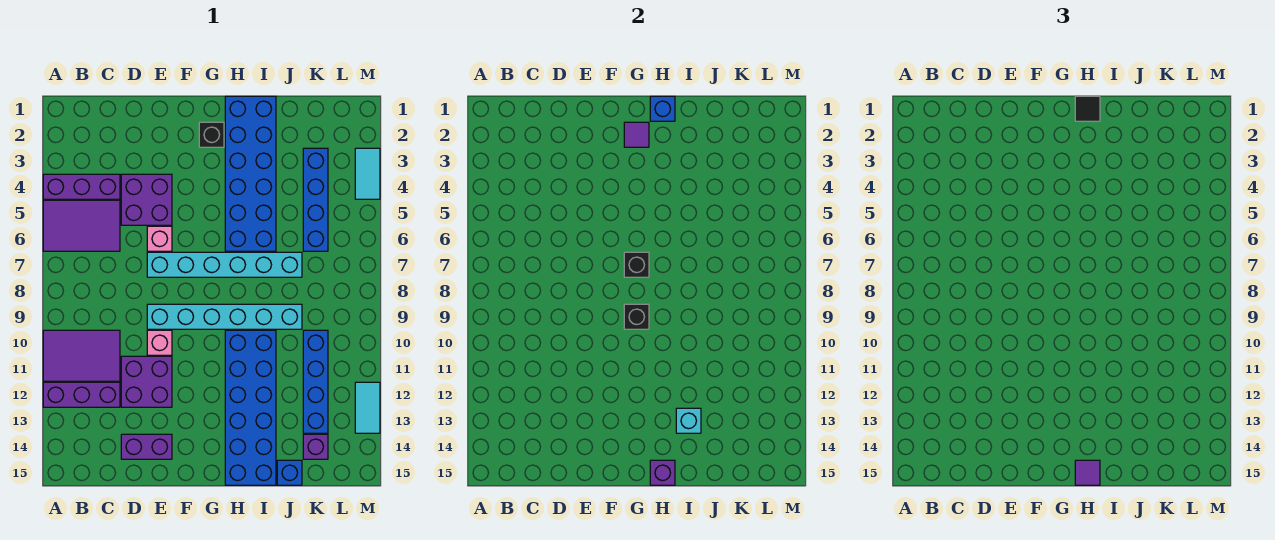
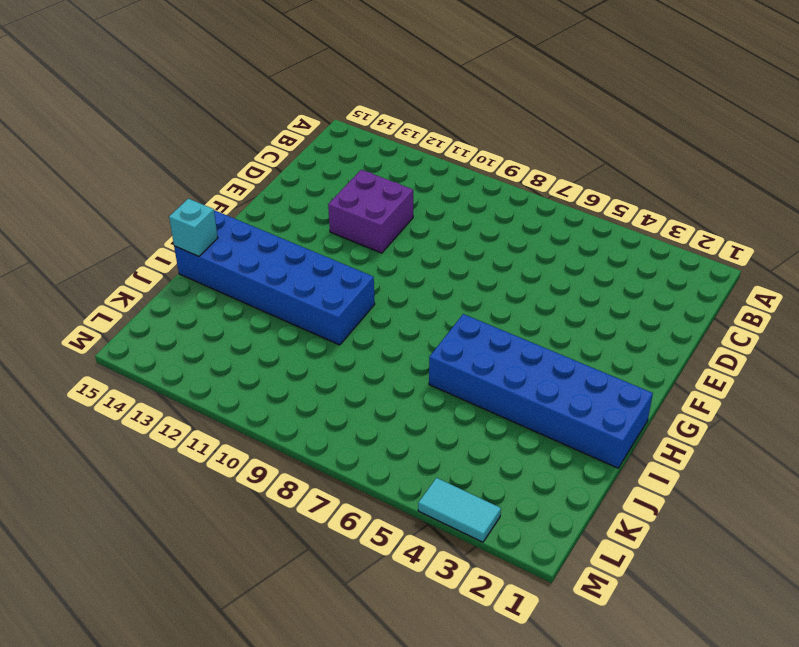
cyan brick I15 level 2 -> cyan brick I13 level 2
none -> purple brick A4:C4 level 1
none -> purple tile A5:C6 level 1
none -> purple tile A10:C11 level 1

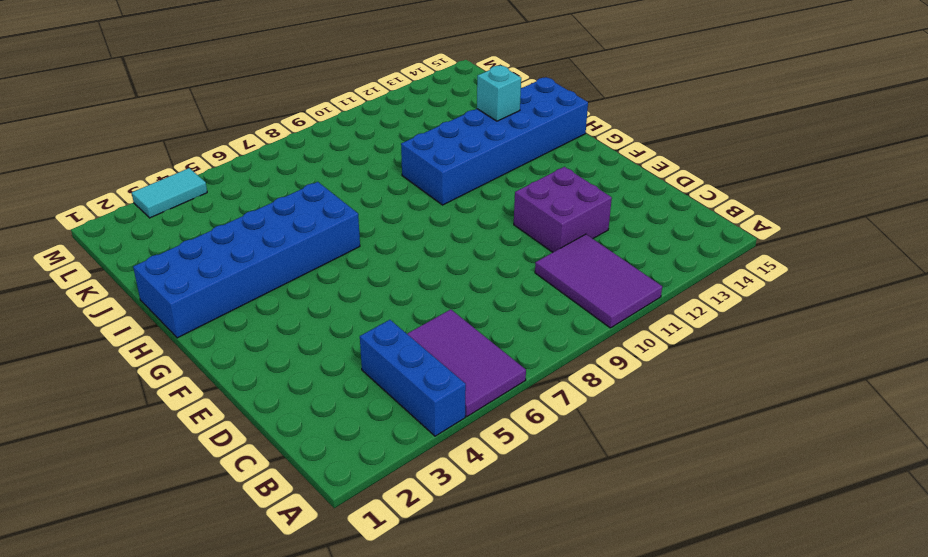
blue brick A4:C4 level 1 -> purple brick A4:C4 level 1
none -> purple brick A12:C12 level 1
none -> purple brick D4:E5 level 1
none -> purple brick D14:E14 level 1

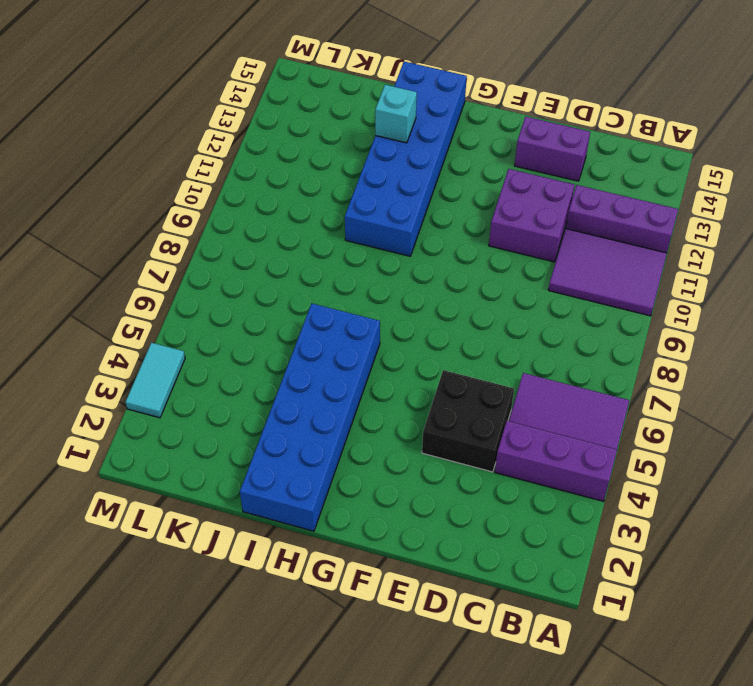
black brick D4:E5 level 1 -> purple brick D4:E5 level 1
none -> pink brick E6 level 1
none -> cyan brick E7:J7 level 1
none -> cyan brick E9:J9 level 1

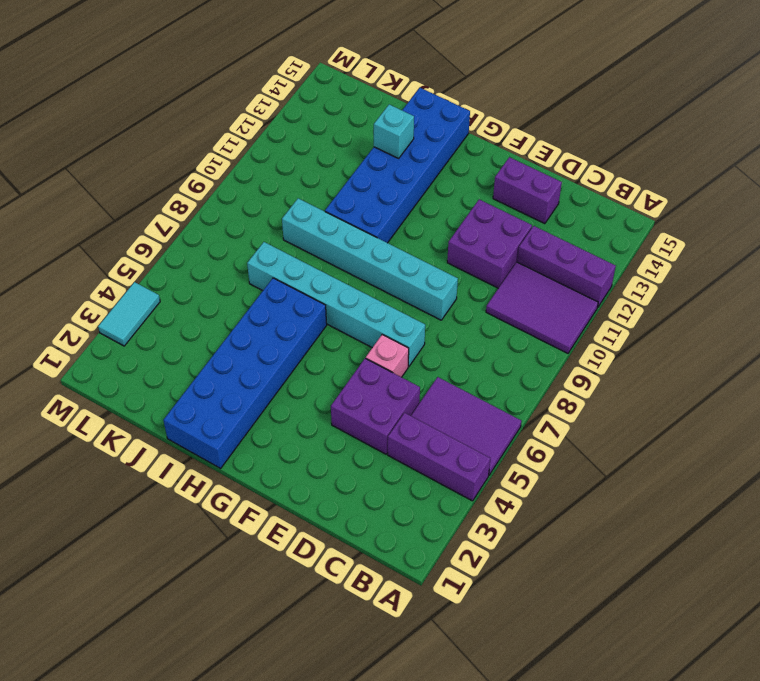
none -> pink brick E10 level 1
none -> black brick G2 level 1
none -> blue brick J15 level 1

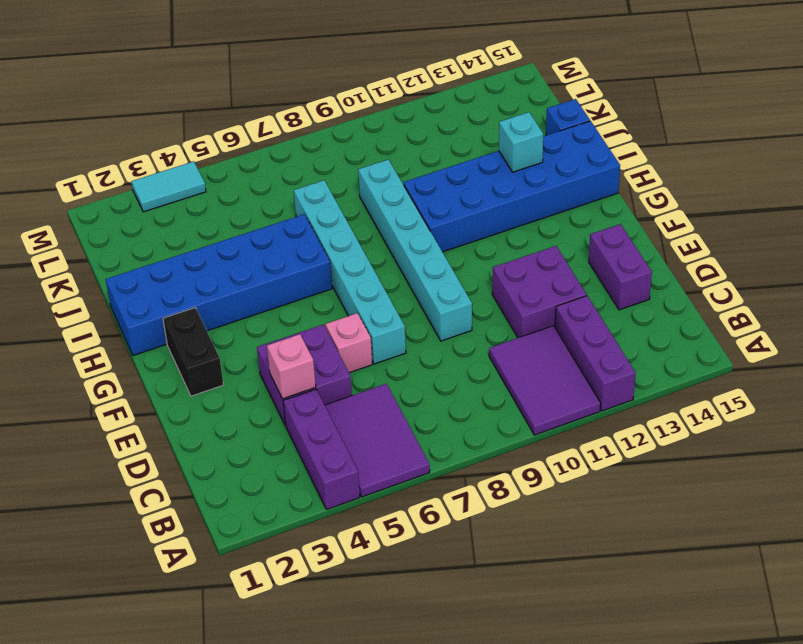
pink brick D4 level 2 -> pink brick E10 level 1
black brick F2:G2 level 1 -> black brick G2 level 1
none -> blue brick K3:K6 level 1
none -> blue brick K10:K13 level 1
none -> purple brick K14 level 1

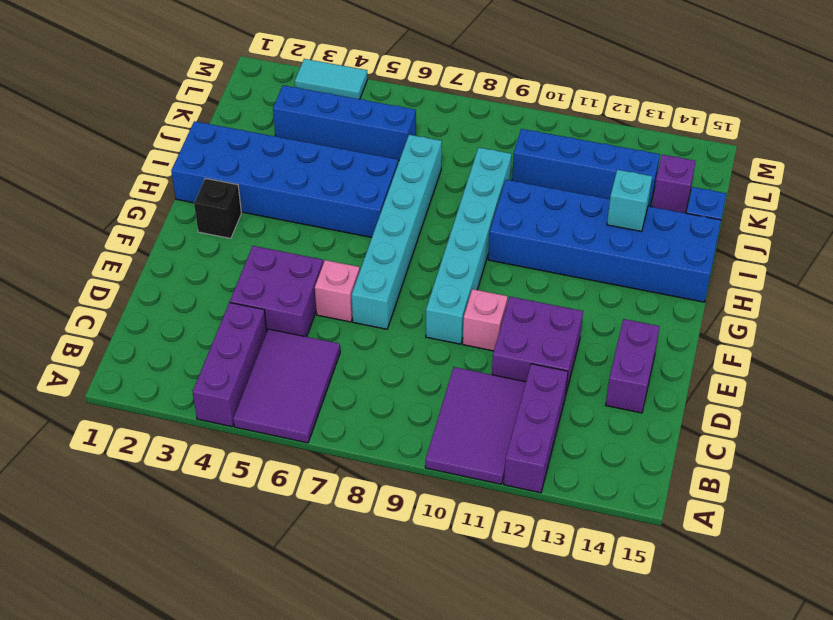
none -> cyan tile M12:M13 level 1
none -> purple tile G2 level 2
none -> black brick G7 level 2

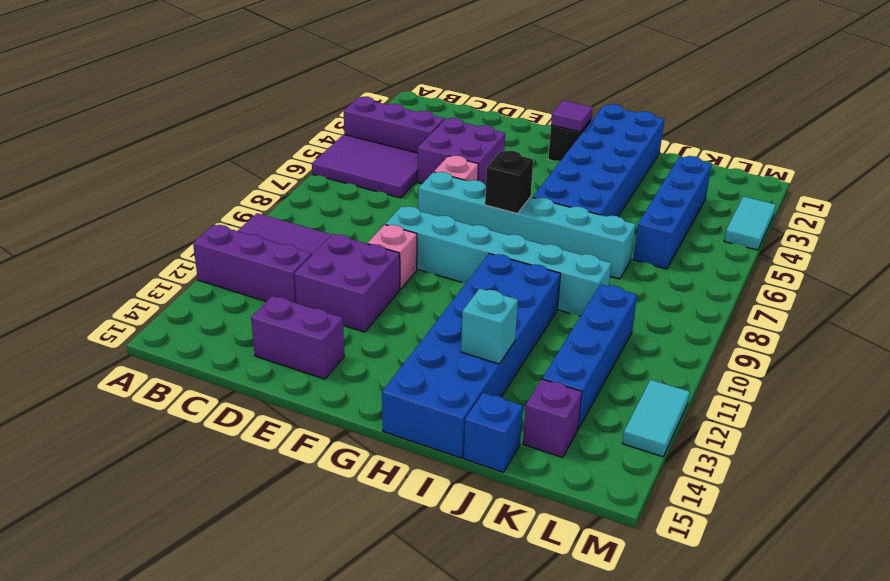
none -> black brick G9 level 2
none -> blue brick H1 level 2
none -> purple brick H15 level 2

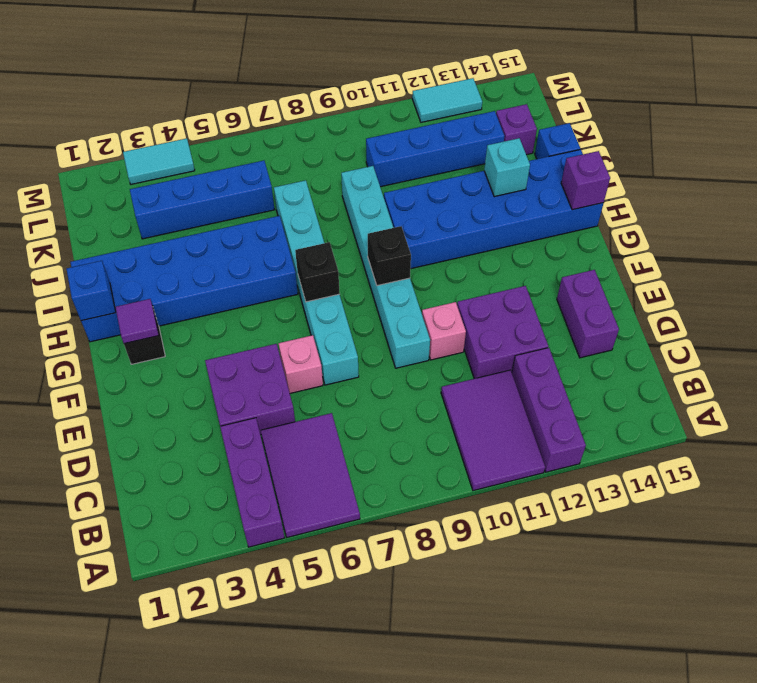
none -> black tile H1 level 3
none -> purple tile H15 level 3

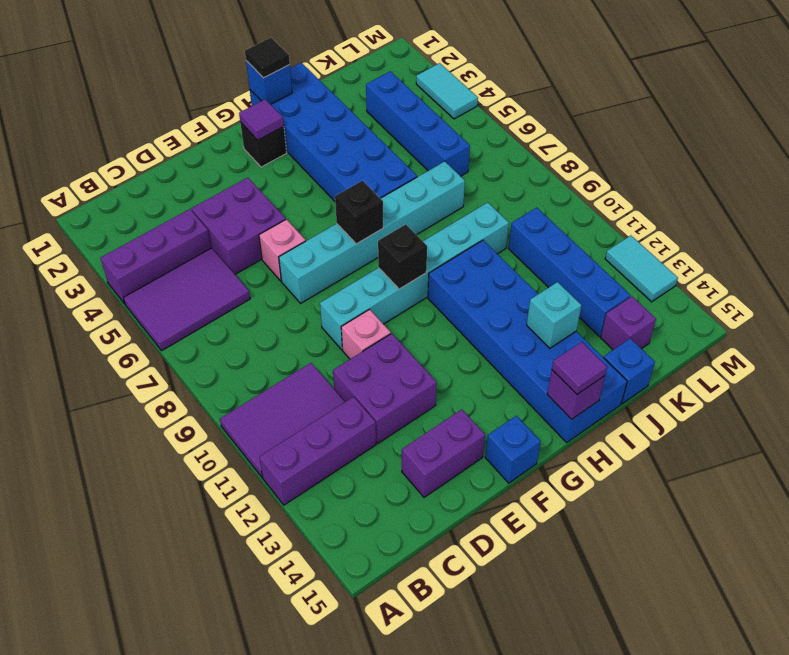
blue brick F15 level 1 -> none

